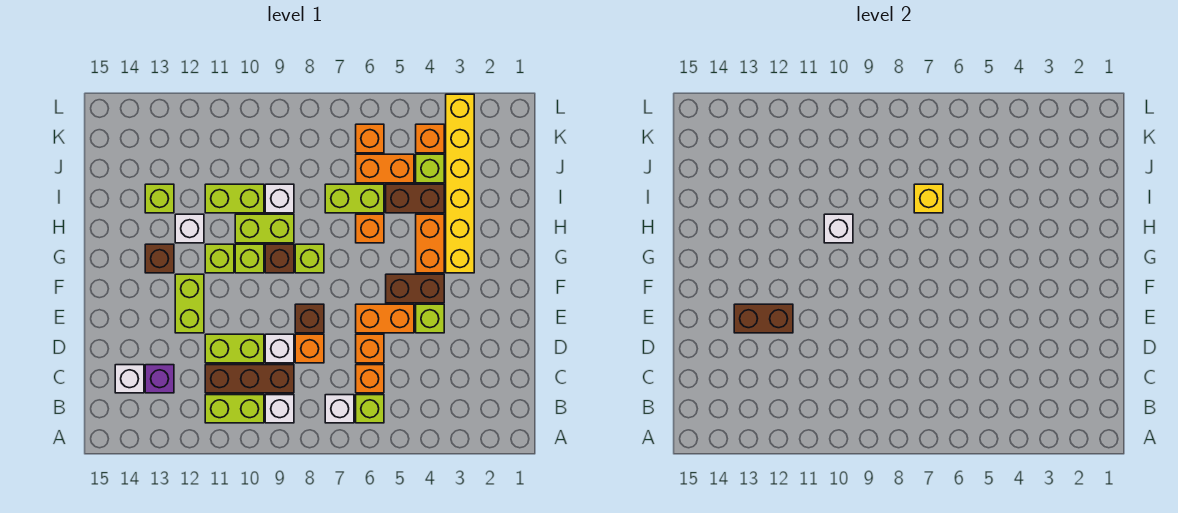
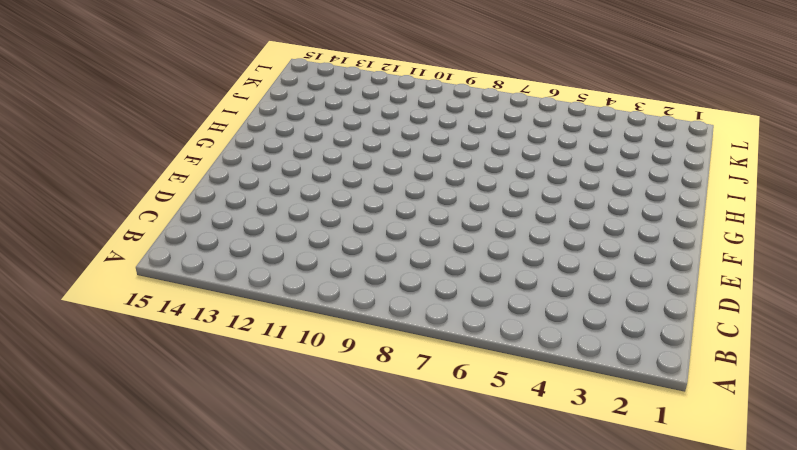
none -> lime brick B6 level 1
none -> white brick B7 level 1
none -> white brick B9 level 1
none -> lime brick B10:B11 level 1

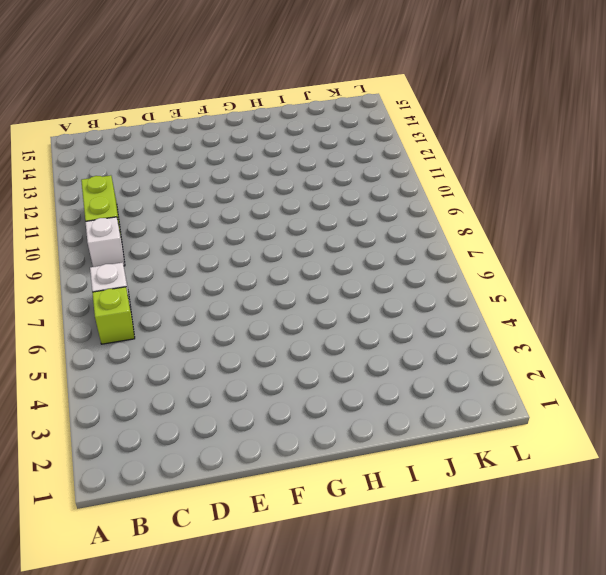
none -> orange brick C6 level 1
none -> brown brick C9:C11 level 1
none -> purple brick C13 level 1
none -> white brick C14 level 1

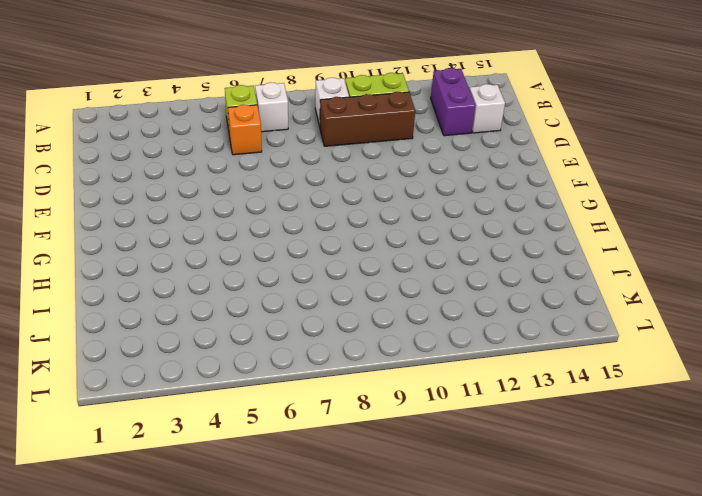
purple brick B13:C13 level 1 -> purple brick C13 level 1
none -> orange brick D6 level 1
none -> orange brick D8 level 1
none -> white brick D9 level 1
none -> lime brick D10:D11 level 1

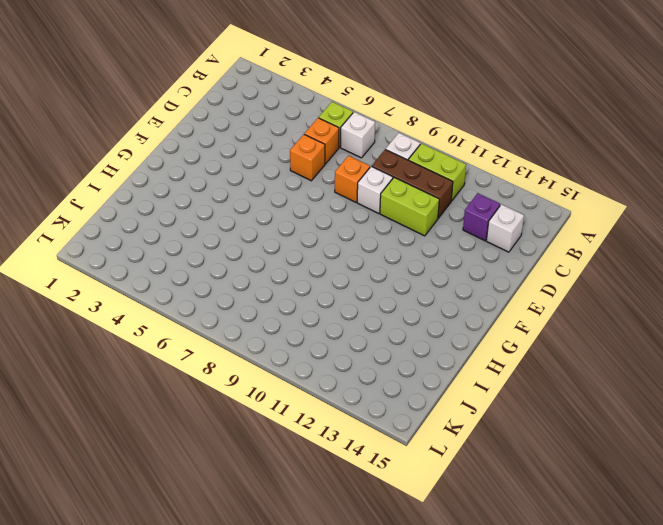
none -> lime brick E4 level 1
none -> orange brick E5:E6 level 1
none -> brown brick E8 level 1
none -> lime brick E12:F12 level 1

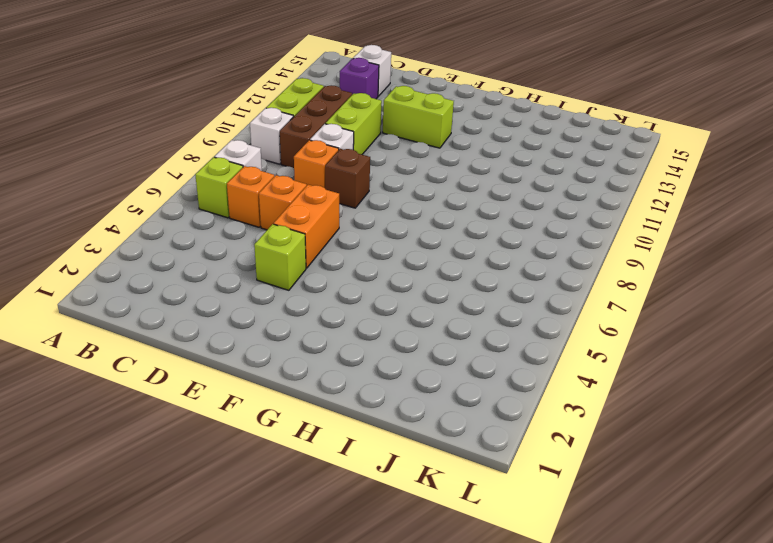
none -> brown brick F4:F5 level 1
none -> yellow brick G3:L3 level 1
none -> orange brick G4:H4 level 1
none -> lime brick G8 level 1

